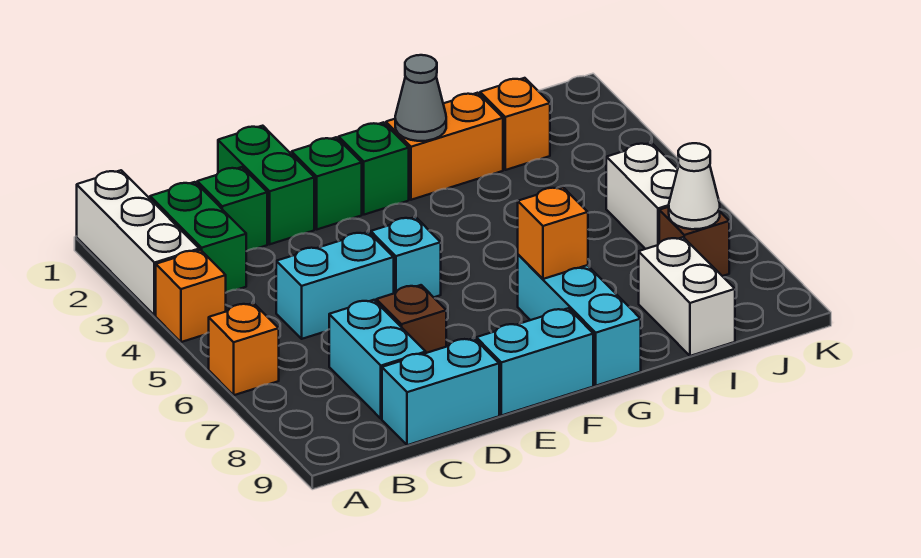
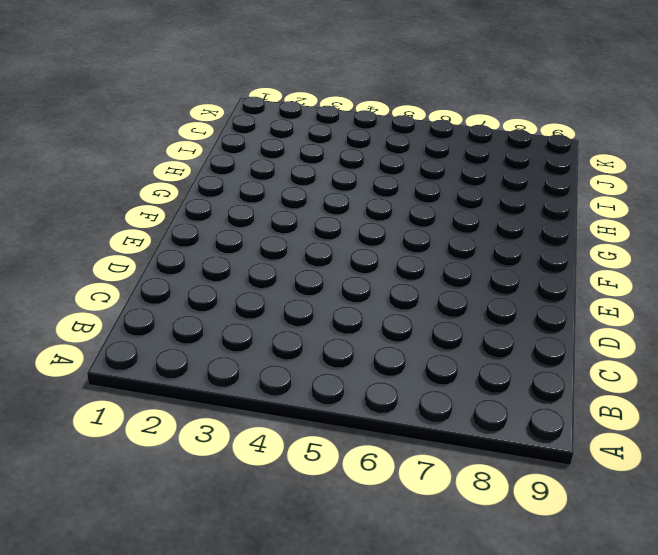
none -> white brick A1:A3 level 1
none -> orange brick A4 level 1
none -> orange brick A6 level 1

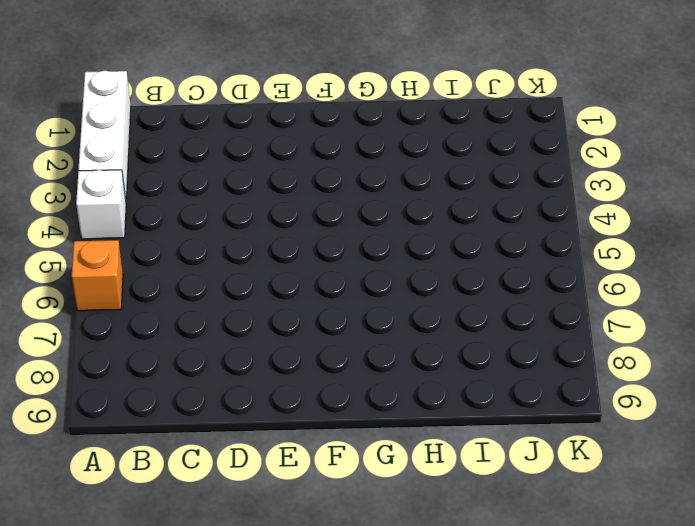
white brick A4 level 1 -> orange brick A4 level 1
none -> green brick B2:B3 level 1
none -> green brick C2 level 1
none -> cyan brick C5:D5 level 1

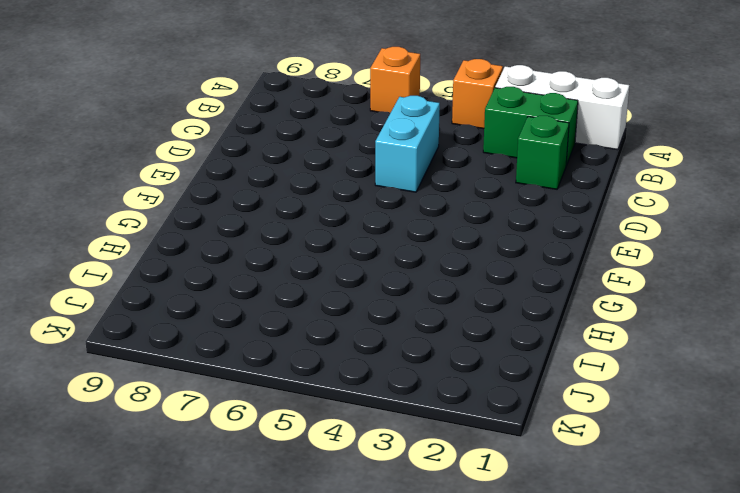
none -> cyan brick C7:C8 level 1
none -> cyan brick C9:D9 level 1
none -> green brick D1:D2 level 1

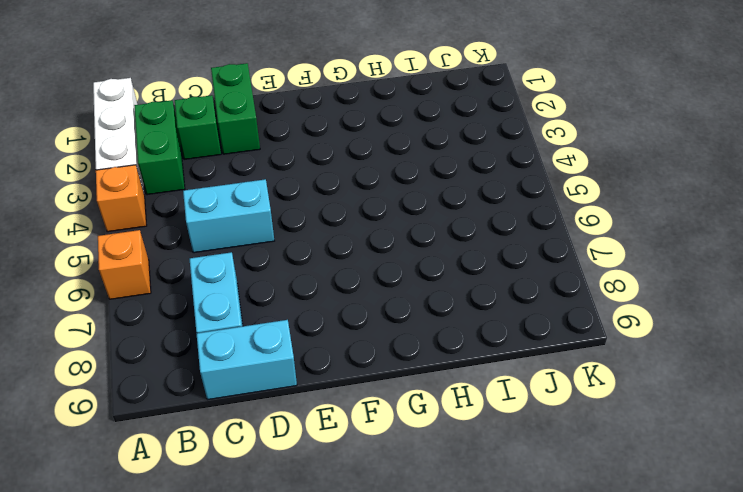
none -> brown brick D7 level 1
none -> green brick E2 level 1
none -> cyan brick E5 level 1

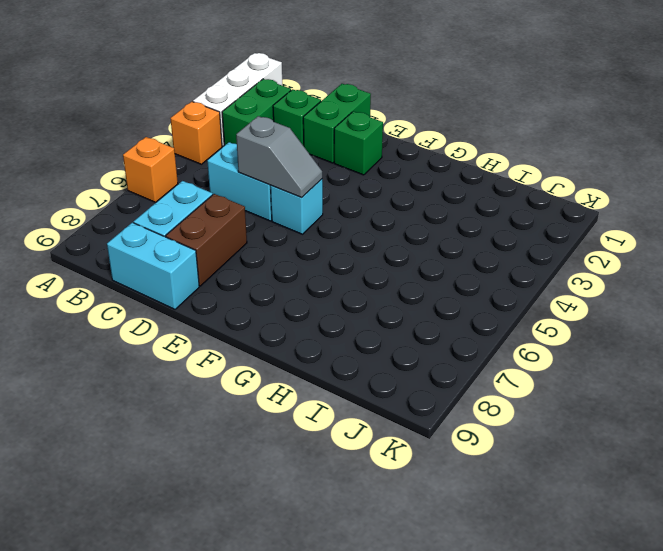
grey slope D5:E5 level 2 top D -> none
brown brick D7:D8 level 1 -> brown brick D7 level 1
none -> cyan brick E9:F9 level 1
none -> green brick F2 level 1
none -> orange brick G2:H2 level 1

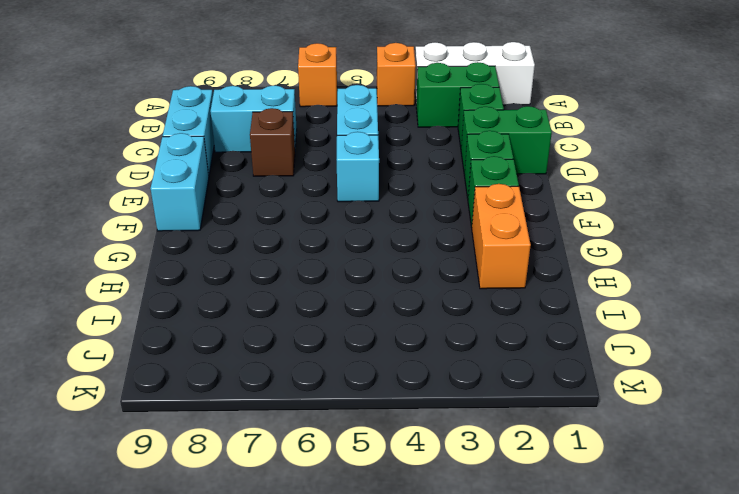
none -> cyan brick G7:G9 level 1
none -> orange brick I2 level 1
none -> white brick I8:I9 level 1

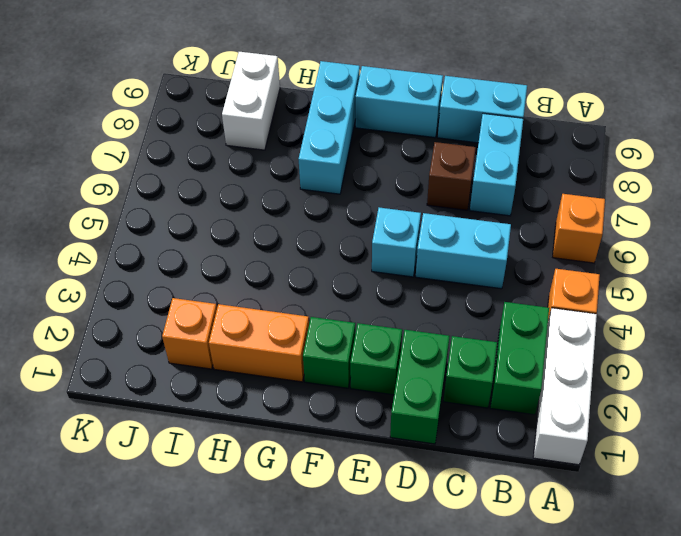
none -> white brick J5:J6 level 1
none -> brown brick J7 level 1
none -> grey cone G2 level 2

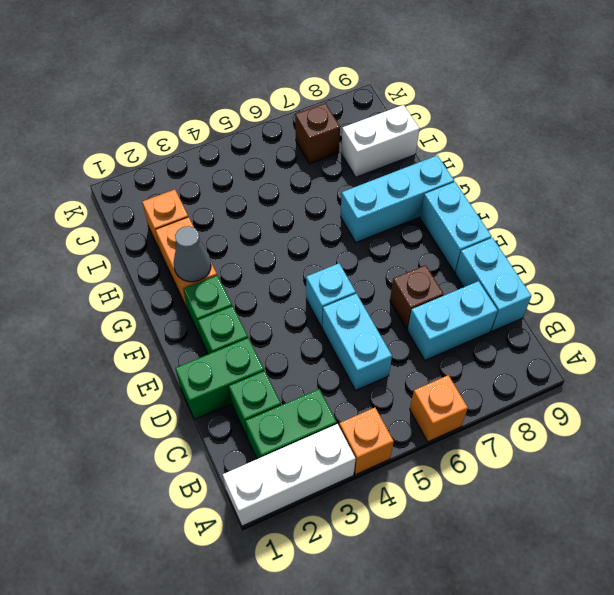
none -> white brick J5:J6 level 1
none -> orange brick G7 level 2
none -> white cone J7 level 2

